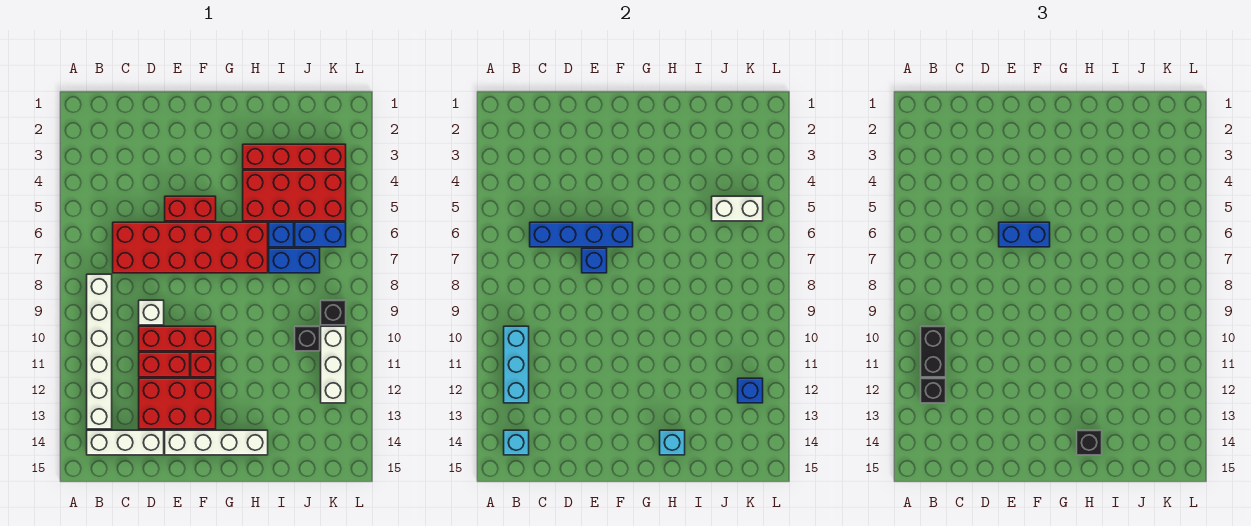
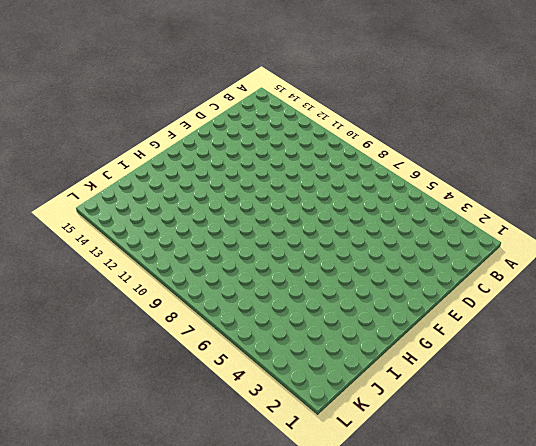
none -> white brick B8:B13 level 1
none -> white brick B14:D14 level 1
none -> red brick C6:H7 level 1

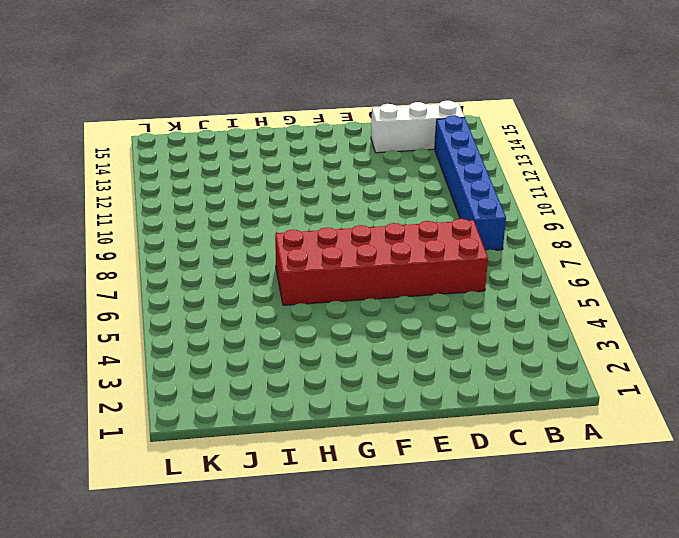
blue brick B8:B13 level 1 -> white brick B8:B13 level 1
none -> white brick D9 level 1
none -> red brick D10:F10 level 1
none -> red brick D11:E11 level 1

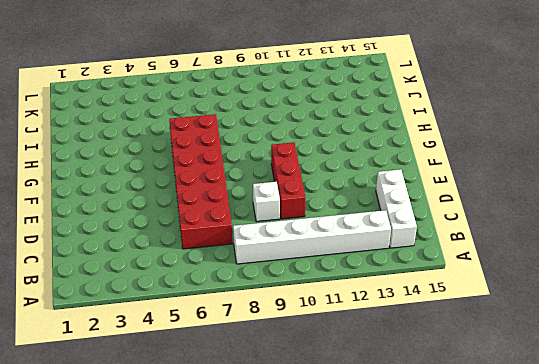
none -> red brick D11:E11 level 1
none -> red brick D12:F13 level 1
none -> red brick E5:F5 level 1

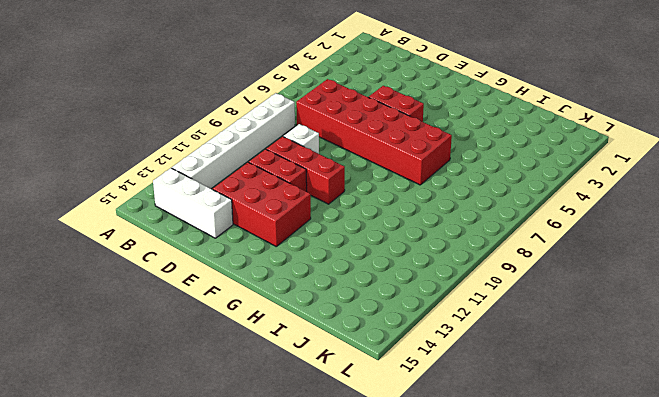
none -> white brick E14:H14 level 1
none -> red brick F11 level 1
none -> red brick H3:K3 level 1

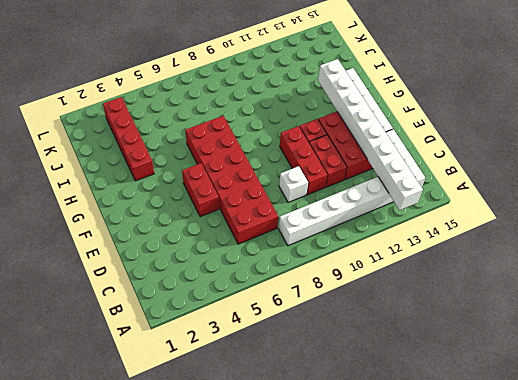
white brick A13:H13 level 2 -> none
none -> red brick H4:K5 level 1
none -> blue brick I6 level 1
none -> blue brick I7:J7 level 1

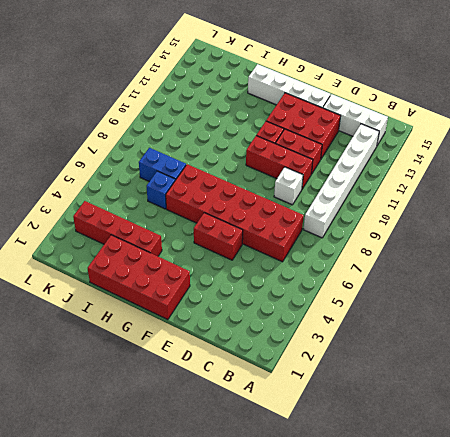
red brick F1:I2 level 1 -> red brick H4:K5 level 1
none -> blue brick J6:K6 level 1
none -> black brick J10 level 1
none -> black brick K9 level 1

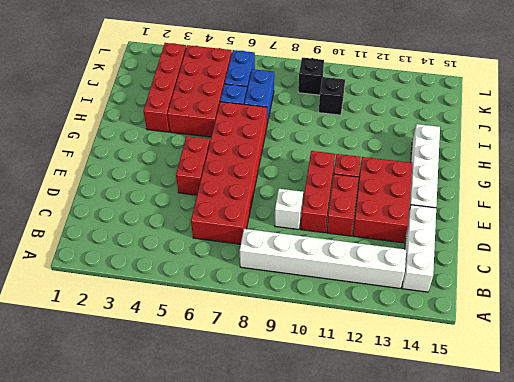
none -> white brick K10:K12 level 1
none -> cyan brick B10:B12 level 2
none -> cyan brick B14 level 2

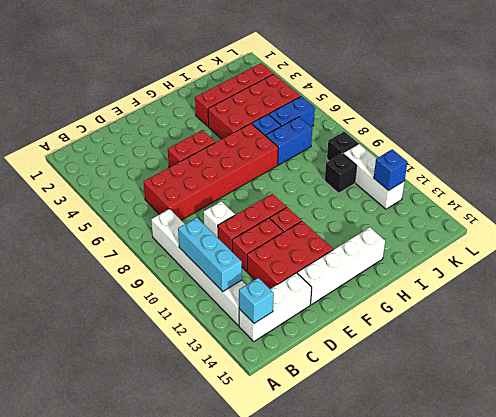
none -> blue brick C6:F6 level 2
none -> blue brick E7 level 2
none -> cyan brick H14 level 2

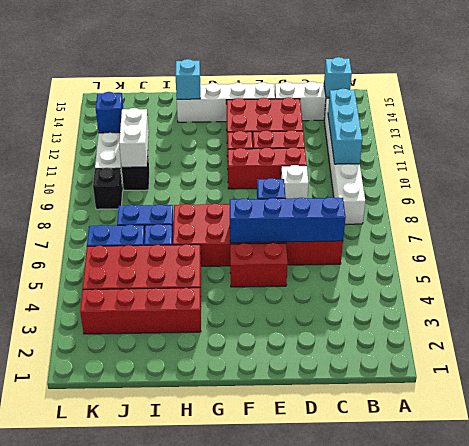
white brick J10:J11 level 2 -> white brick J5:K5 level 2
none -> black brick B10:B11 level 3
none -> black brick B12 level 3
none -> blue brick E6:F6 level 3

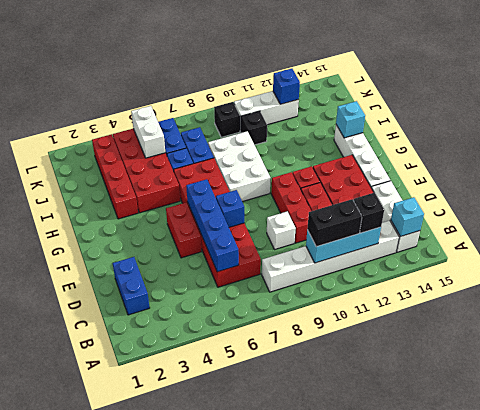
blue brick C2:D2 level 1 -> blue brick E6:F6 level 3
white brick G8:I9 level 1 -> none
none -> black brick H14 level 3

